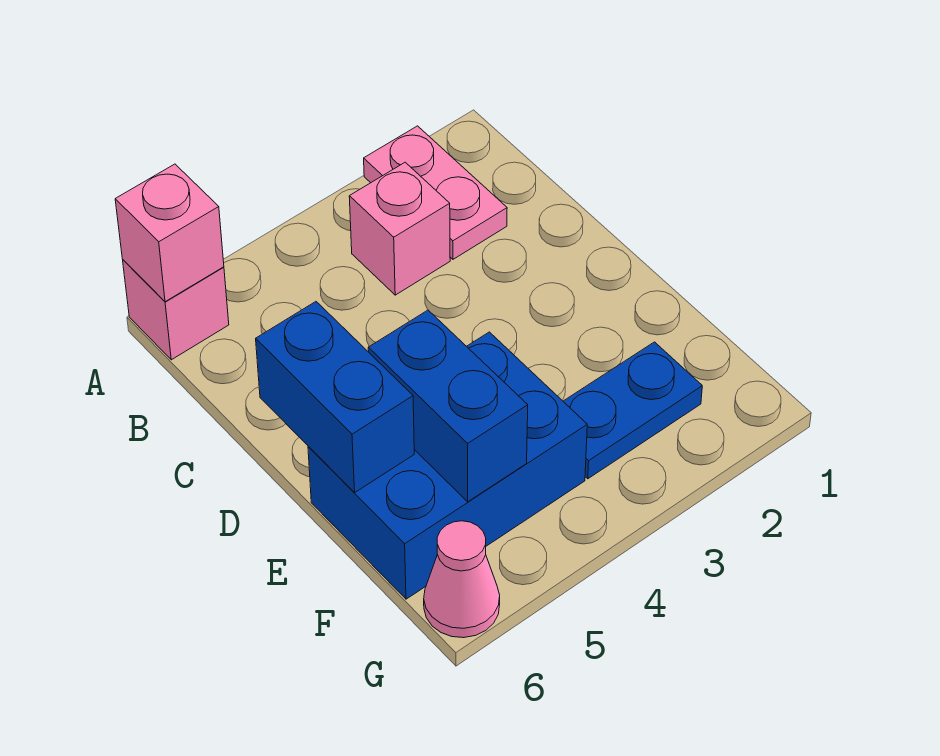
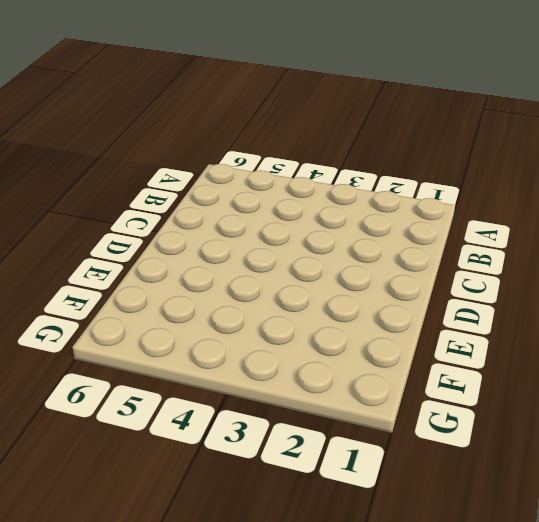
none -> pink plate A2:B2 level 1
none -> pink brick A6 level 1

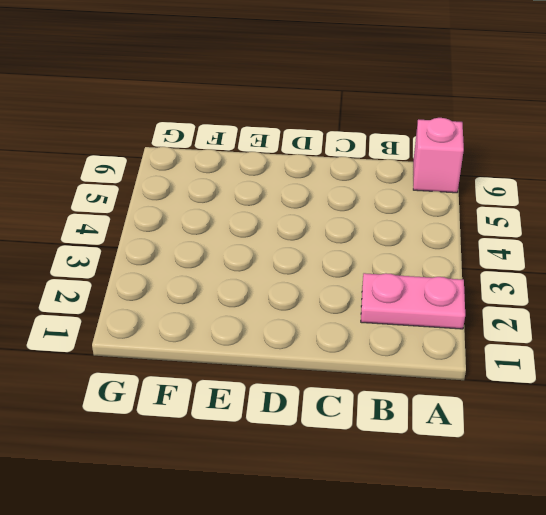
none -> pink brick B3 level 1
none -> blue brick E4:F6 level 1

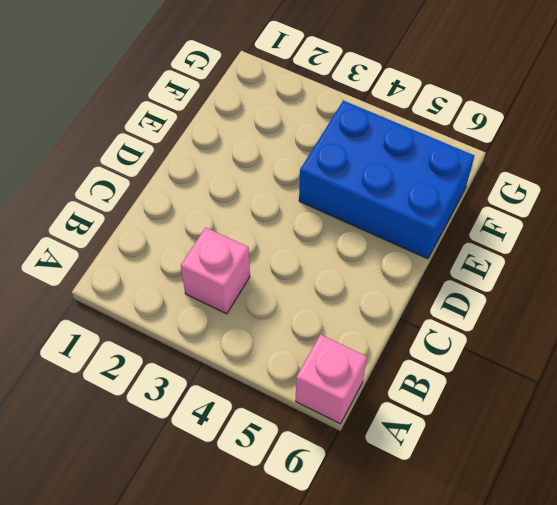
none -> pink plate A2:B2 level 1
none -> blue plate F2:F3 level 1

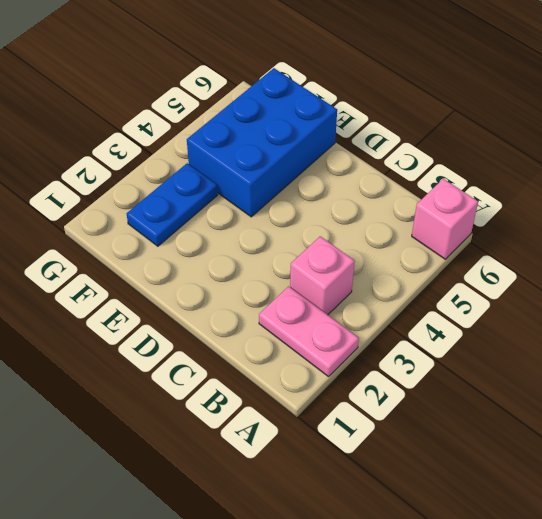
none -> pink cone G6 level 1
none -> pink brick A6 level 2

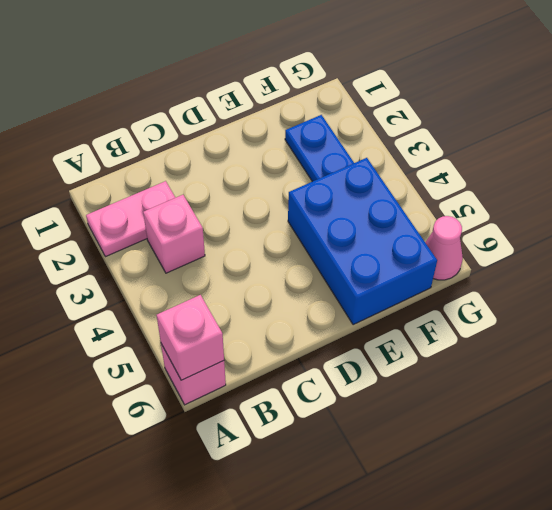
none -> blue brick D6:E6 level 2
none -> blue brick E5:F5 level 2

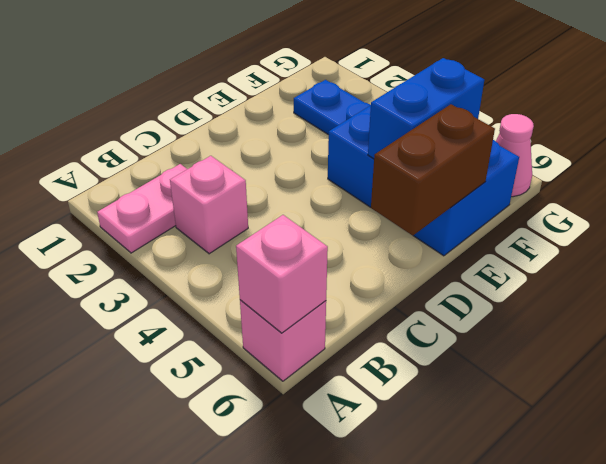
brown brick D6:E6 level 2 -> blue brick D6:E6 level 2

